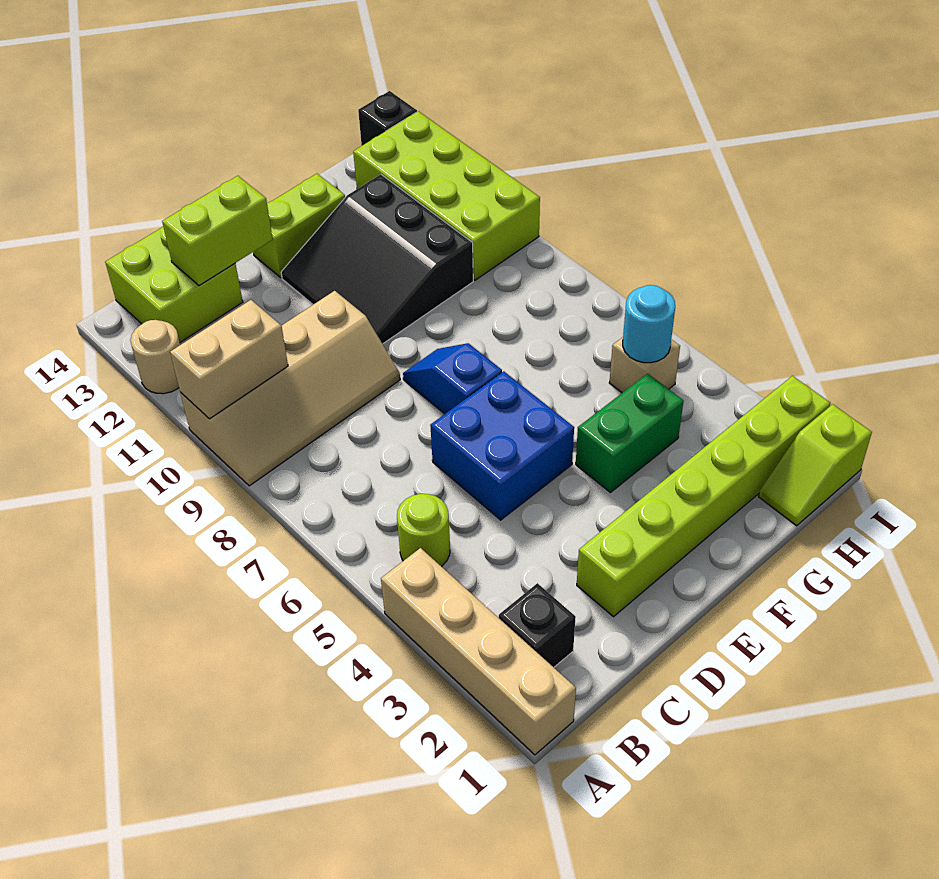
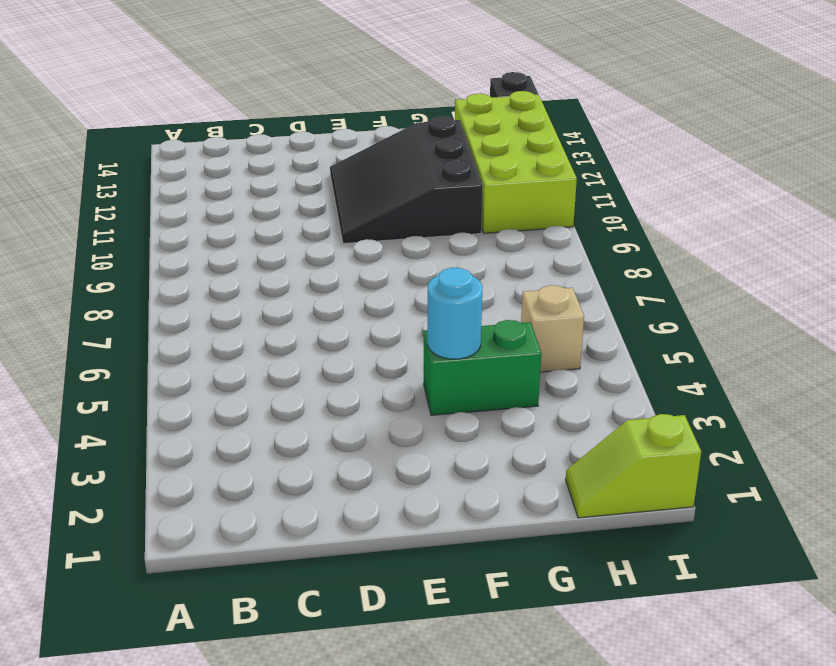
cyan round brick F4 level 2 -> cyan round brick H5 level 2
none -> tan brick A1:A4 level 1
none -> tan slope A9:D10 level 1 top 10
none -> tan round brick A12 level 1

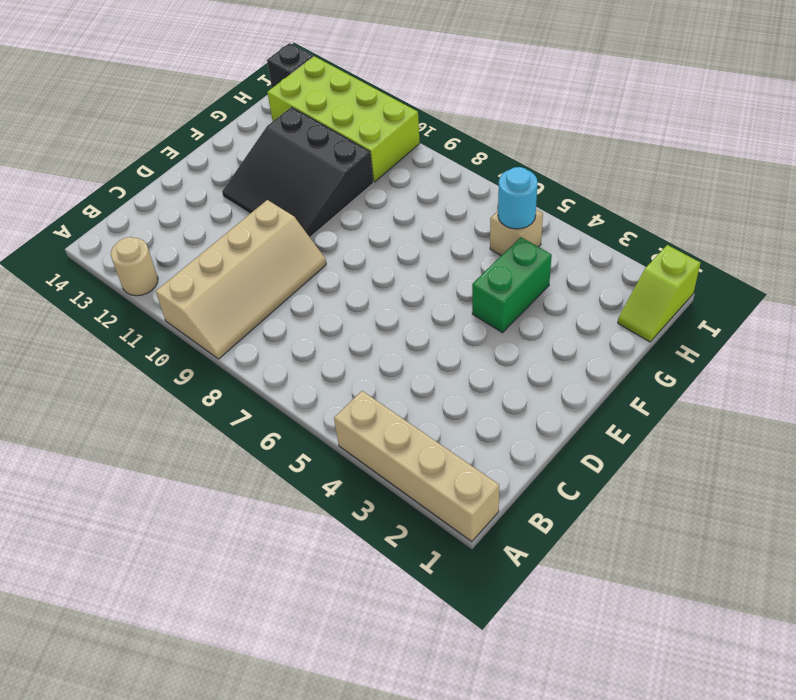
none -> black brick B2 level 1
none -> lime round brick B5 level 1
none -> lime brick B13:C14 level 1

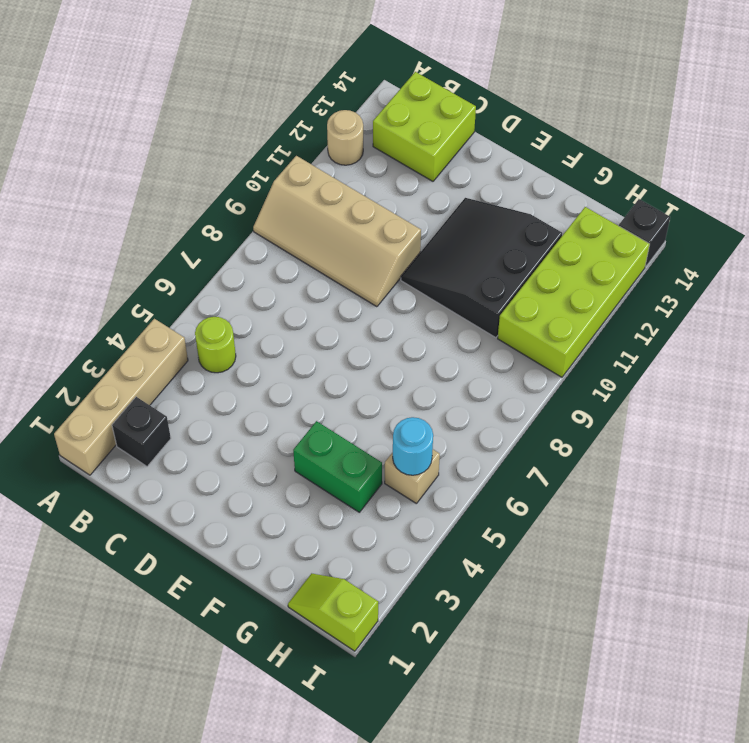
none -> lime brick D2:I2 level 1
none -> blue brick D5:E6 level 1
none -> blue slope E7:E8 level 1 top 7

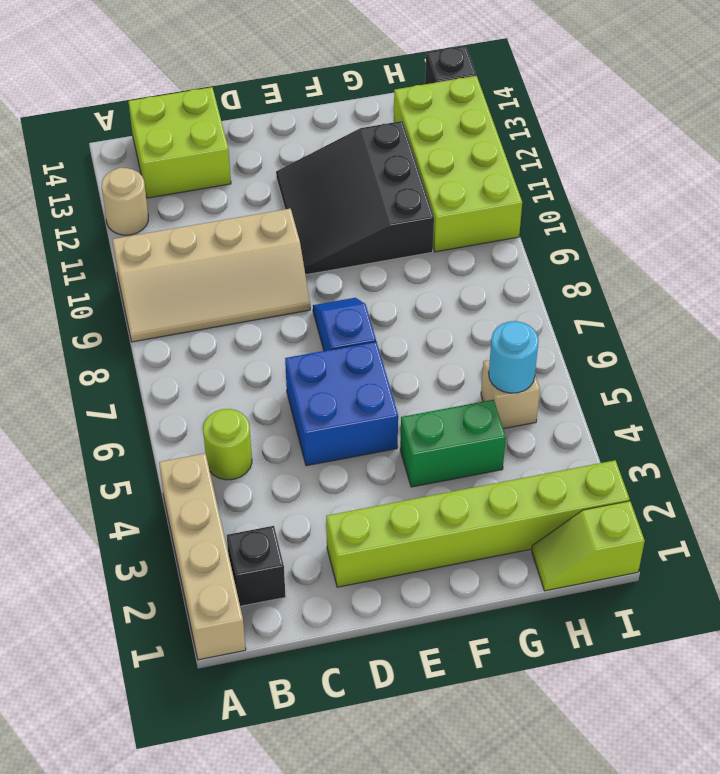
none -> lime brick E13:F13 level 1
none -> tan brick A10:B10 level 2
none -> lime brick C13:D13 level 2

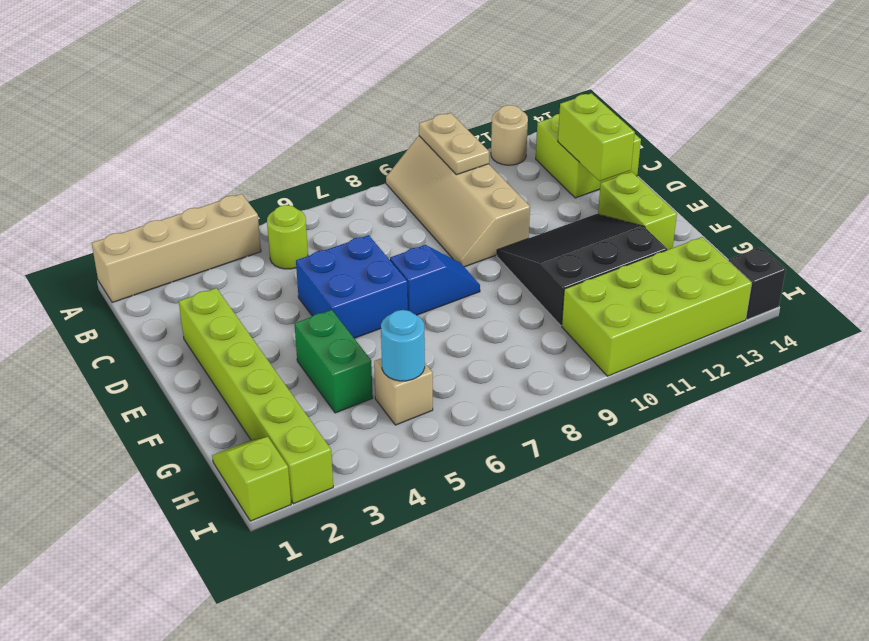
tan plate A10:B10 level 2 -> tan brick A10:B10 level 2
none -> black brick B2 level 1

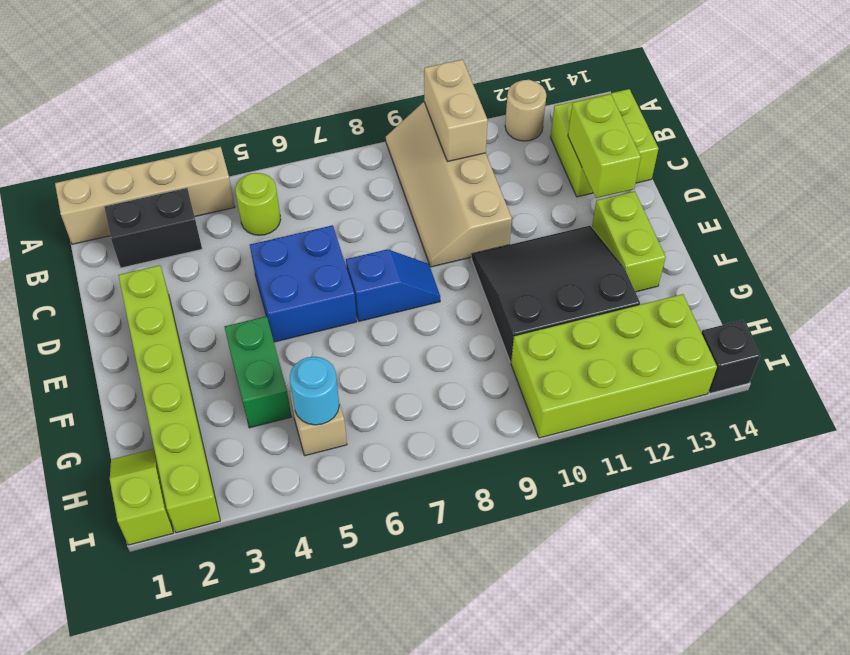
black brick B2:B3 level 1 -> black brick B2 level 1

